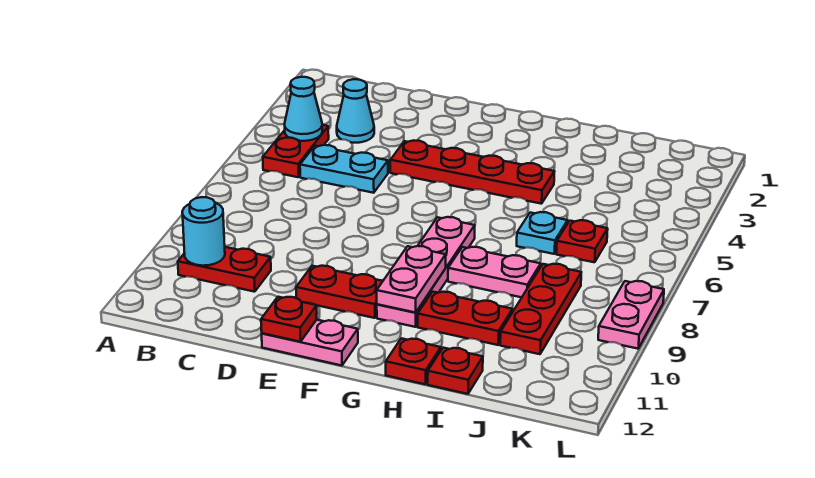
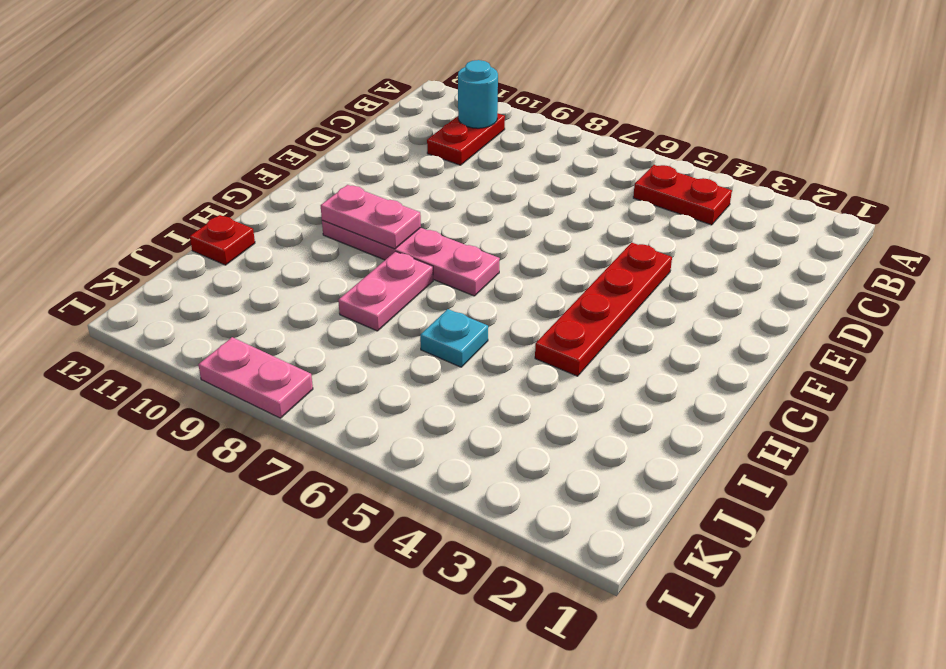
none -> cyan cone C3 level 1
none -> cyan plate C5:D5 level 1
none -> red plate E10:F10 level 1

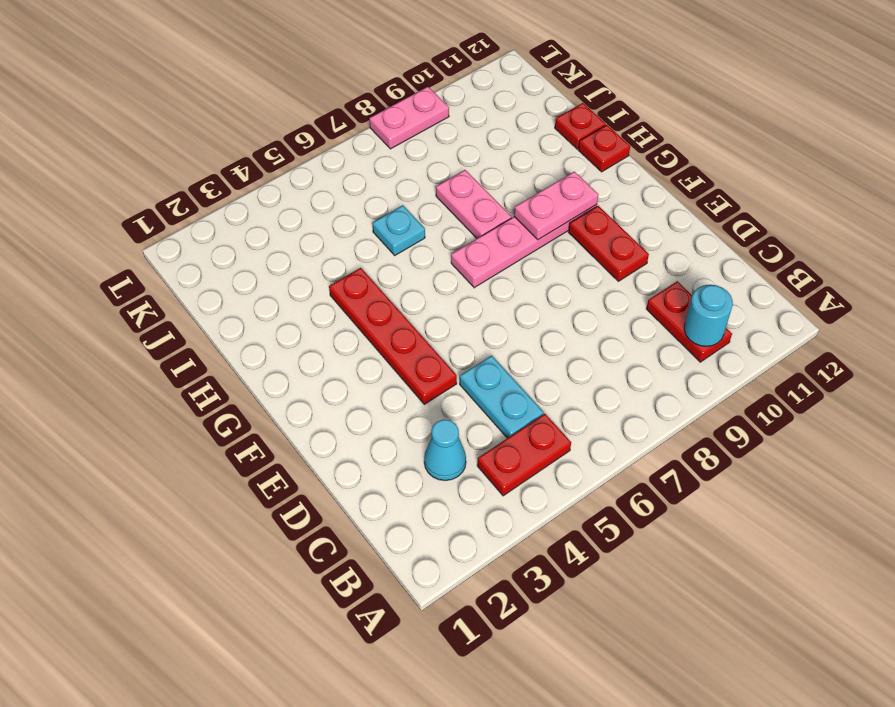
none -> pink plate E12:F12 level 1
none -> red plate H10:I10 level 1
none -> red plate J6 level 1

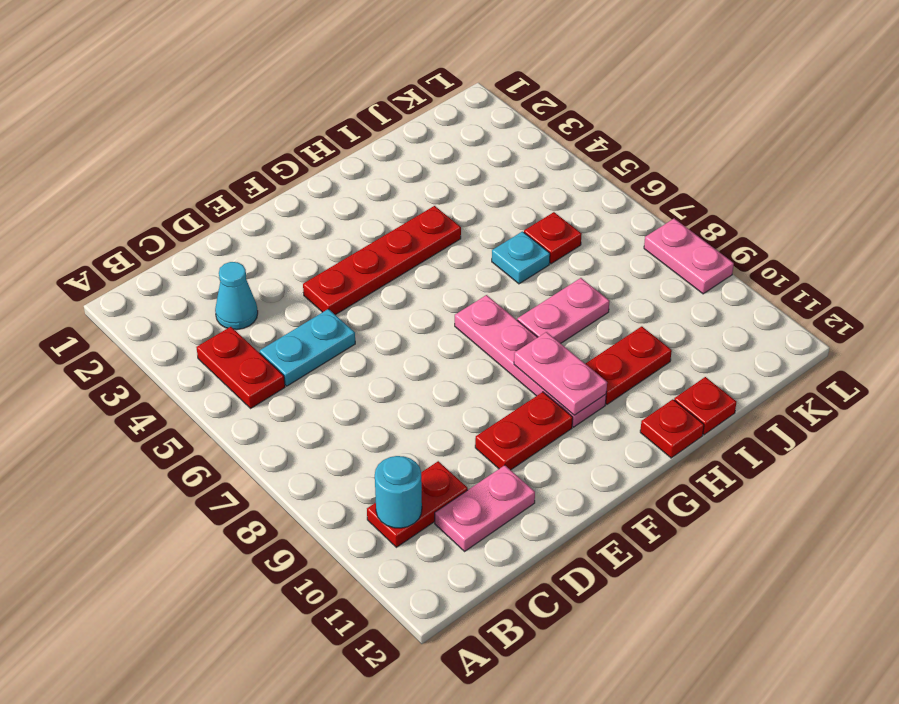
pink plate C11:D11 level 1 -> pink plate E12:F12 level 1
none -> red plate J8:J10 level 1
none -> cyan cone B4 level 2
none -> red plate E12 level 2

